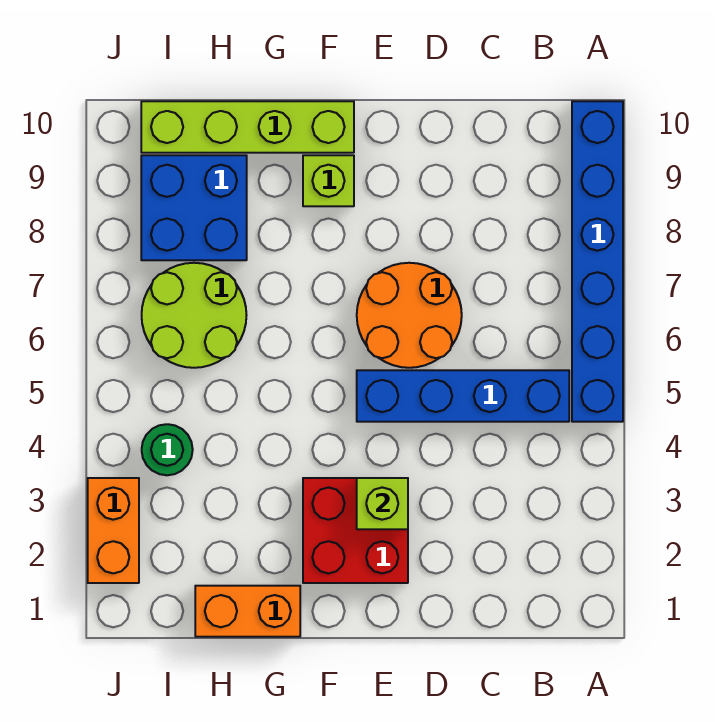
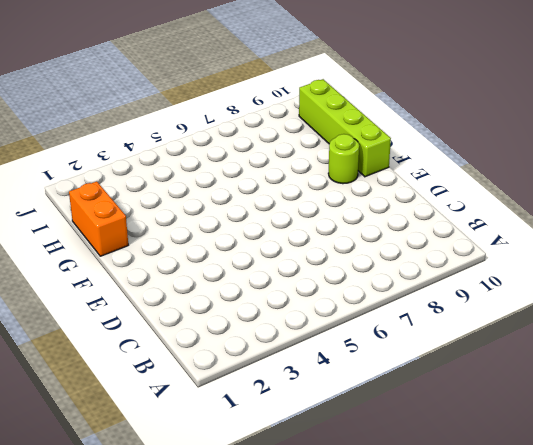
lime round brick F9 level 1 -> lime brick F9 level 1
none -> blue brick A5:A10 level 1
none -> blue brick B5:E5 level 1
none -> orange round brick D6:E7 level 1

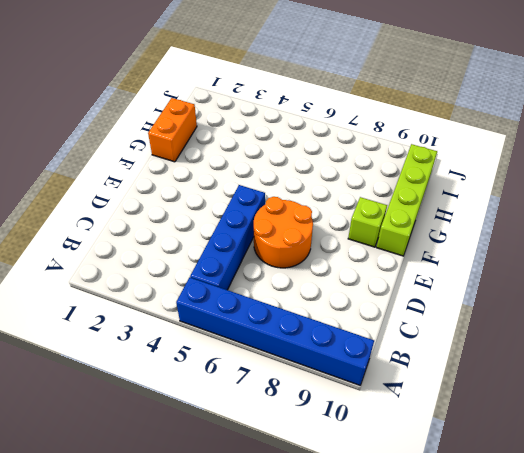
none -> red brick E2:F3 level 1
none -> lime round brick H6:I7 level 1
none -> blue brick H8:I9 level 1

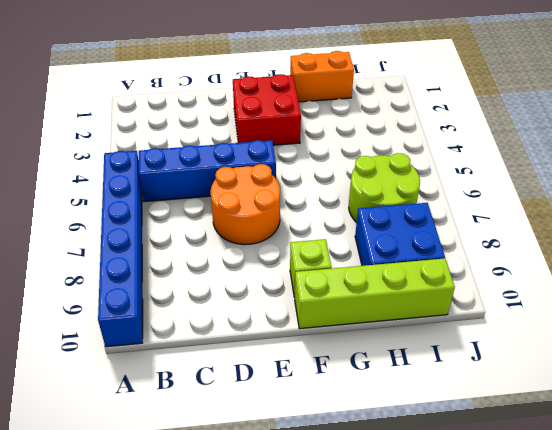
none -> green round brick I4 level 1
none -> orange brick J2:J3 level 1
none -> lime brick E3 level 2

